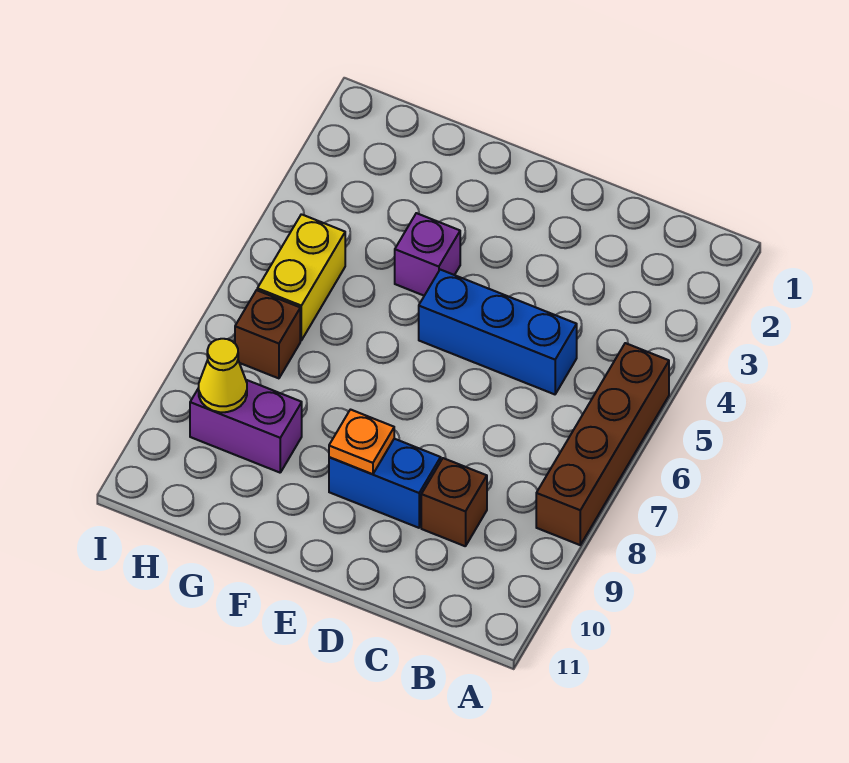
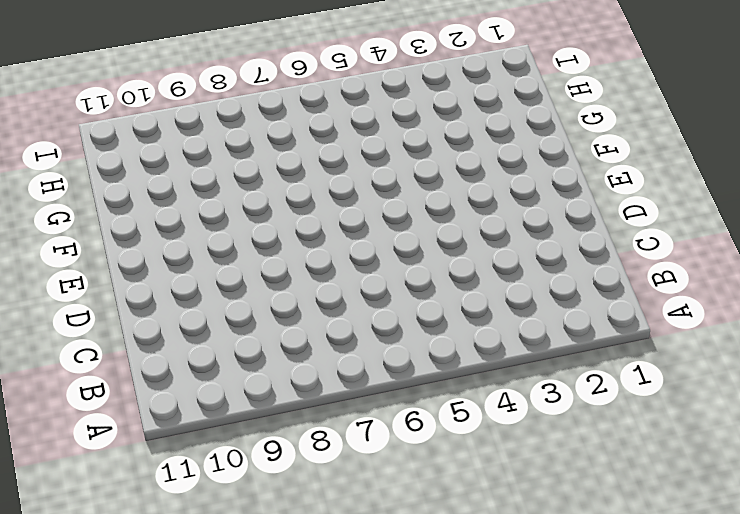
none -> brown brick A5:A8 level 1
none -> blue brick C5:E5 level 1

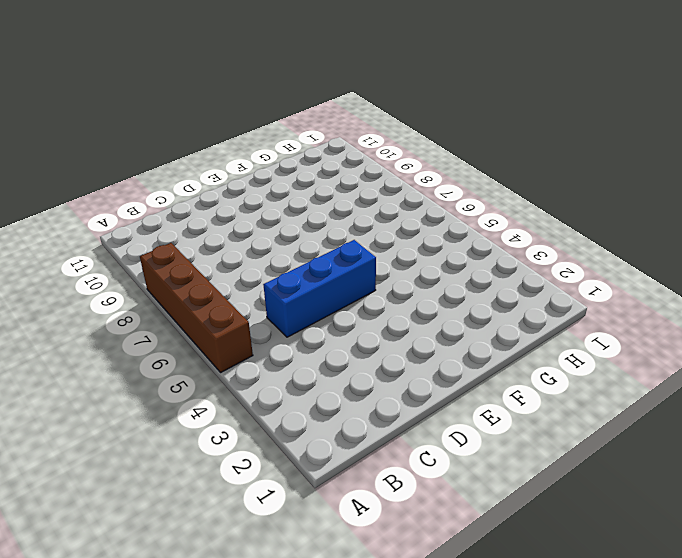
none -> brown brick C9 level 1
none -> blue brick D9:E9 level 1

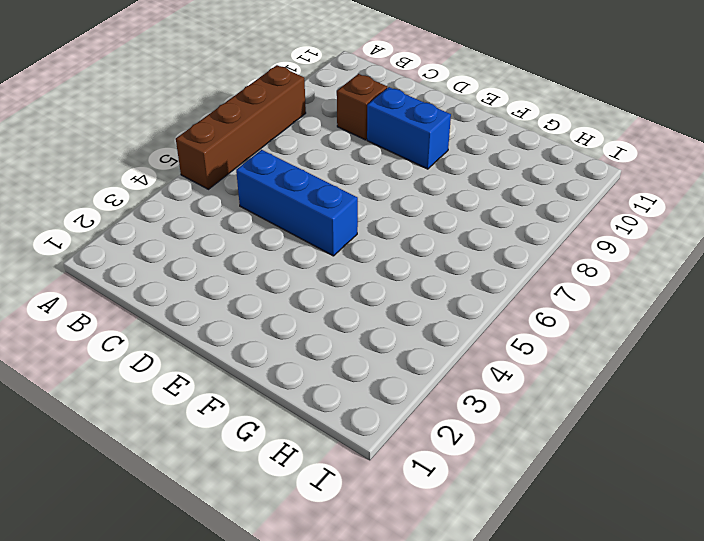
none -> purple brick F4 level 1
none -> purple brick G9:H9 level 1

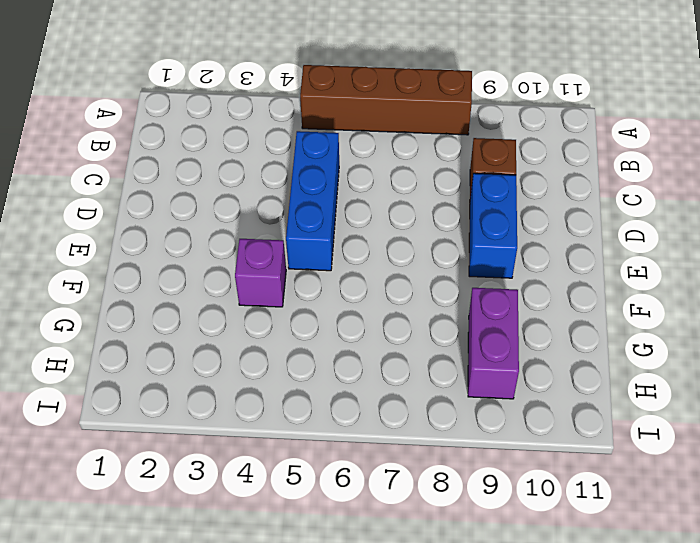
none -> yellow brick H5:H6 level 1
none -> brown brick H7 level 1

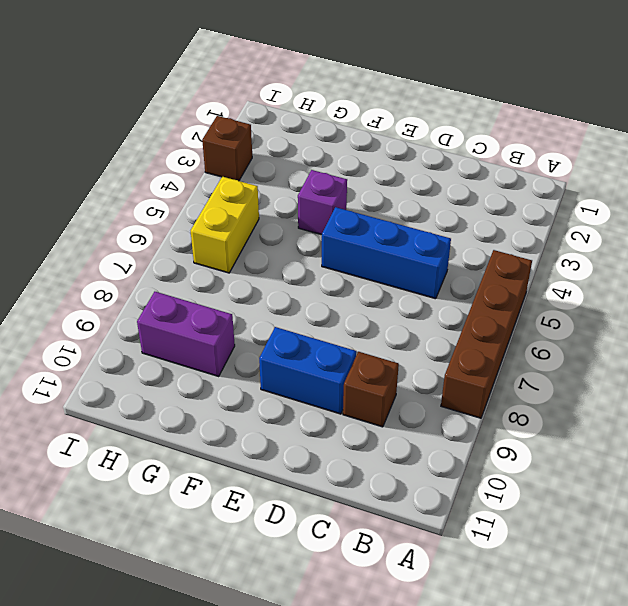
brown brick I3 level 1 -> brown brick H7 level 1
none -> orange plate E9 level 2
none -> yellow cone H9 level 2

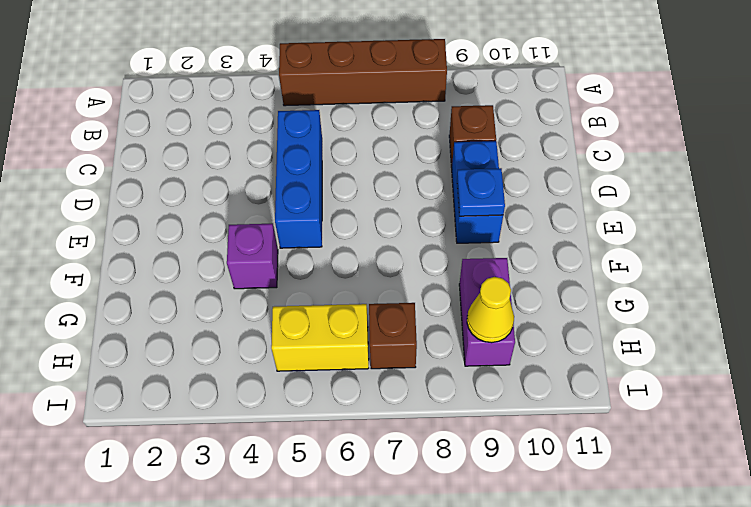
blue plate E9 level 2 -> orange plate E9 level 2

